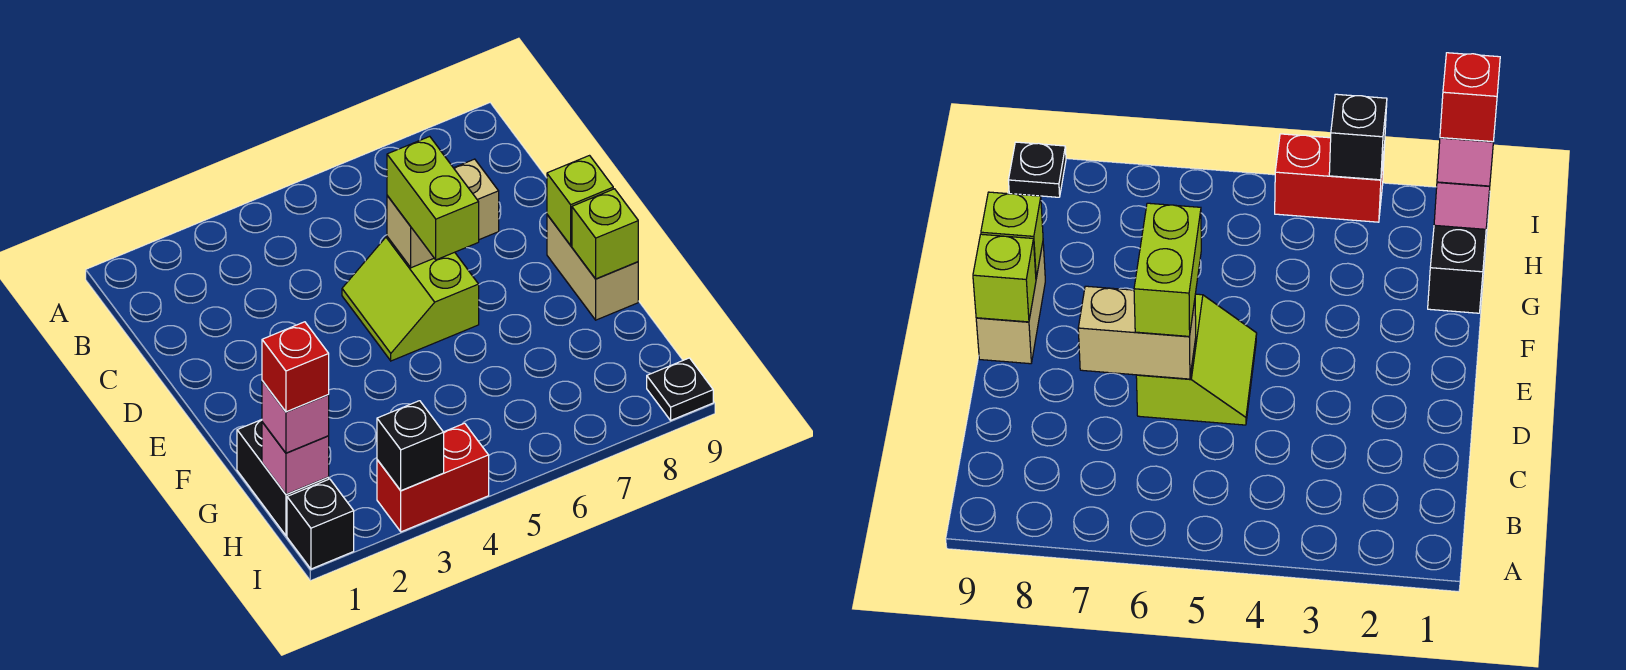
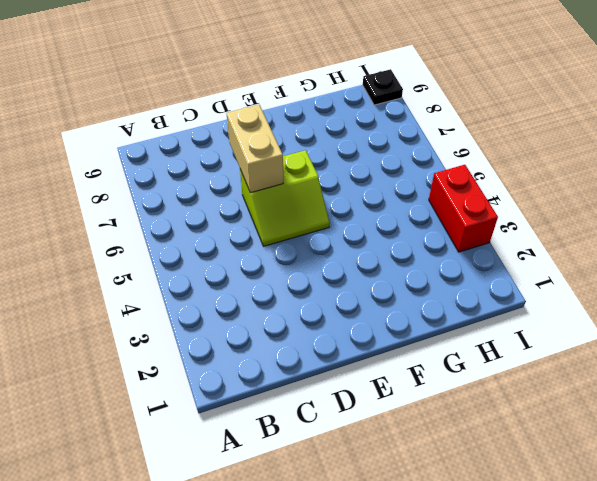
none -> tan brick E9:F9 level 1
none -> black brick G1:H1 level 1
none -> black brick I1 level 1

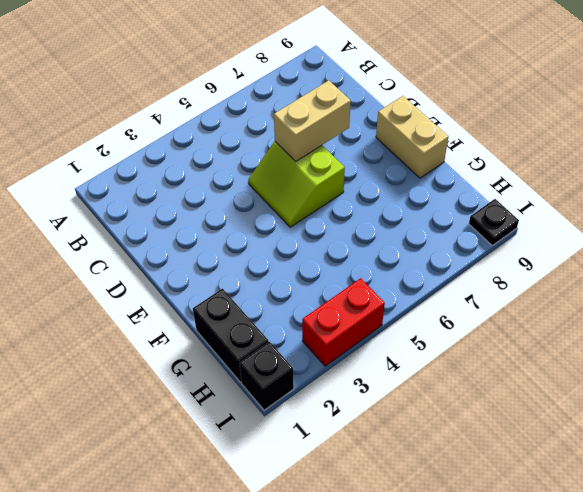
none -> lime brick E9 level 2
none -> lime brick F9 level 2
none -> pink brick H1 level 2

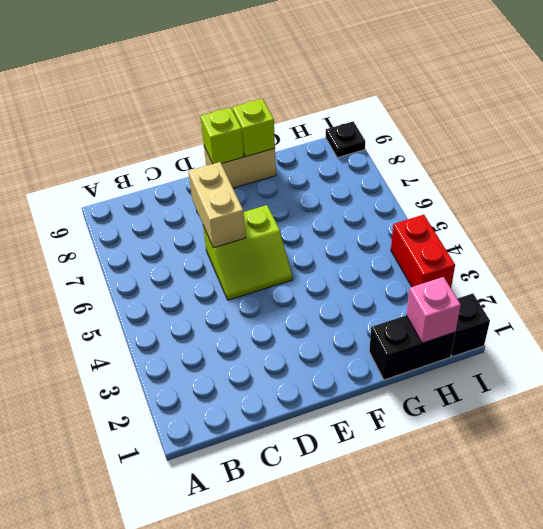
none -> black brick I3 level 2
none -> lime brick D6:E6 level 3
none -> pink brick H1 level 3

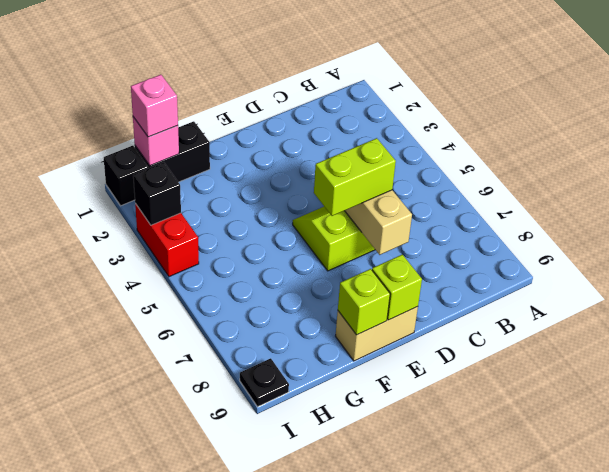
none -> red brick H1 level 4

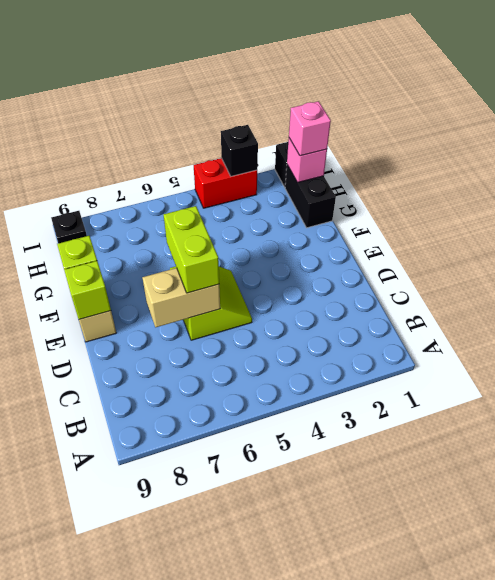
none -> red brick H1 level 4

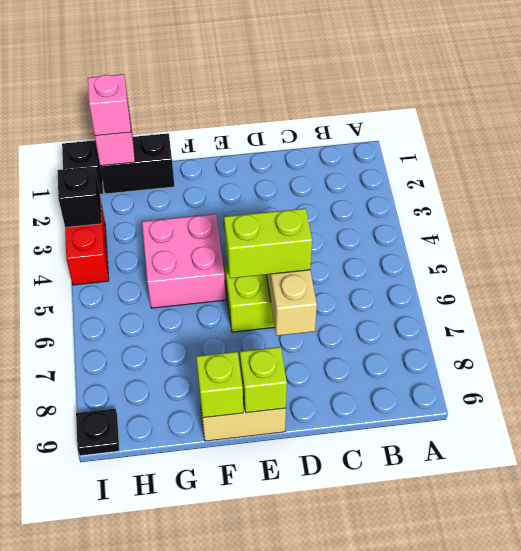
pink brick F4:G5 level 1 -> none
none -> red brick H1 level 4

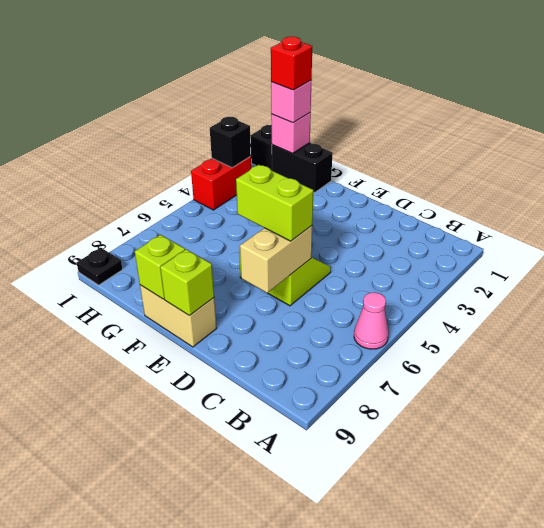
pink cone A6 level 1 -> none

